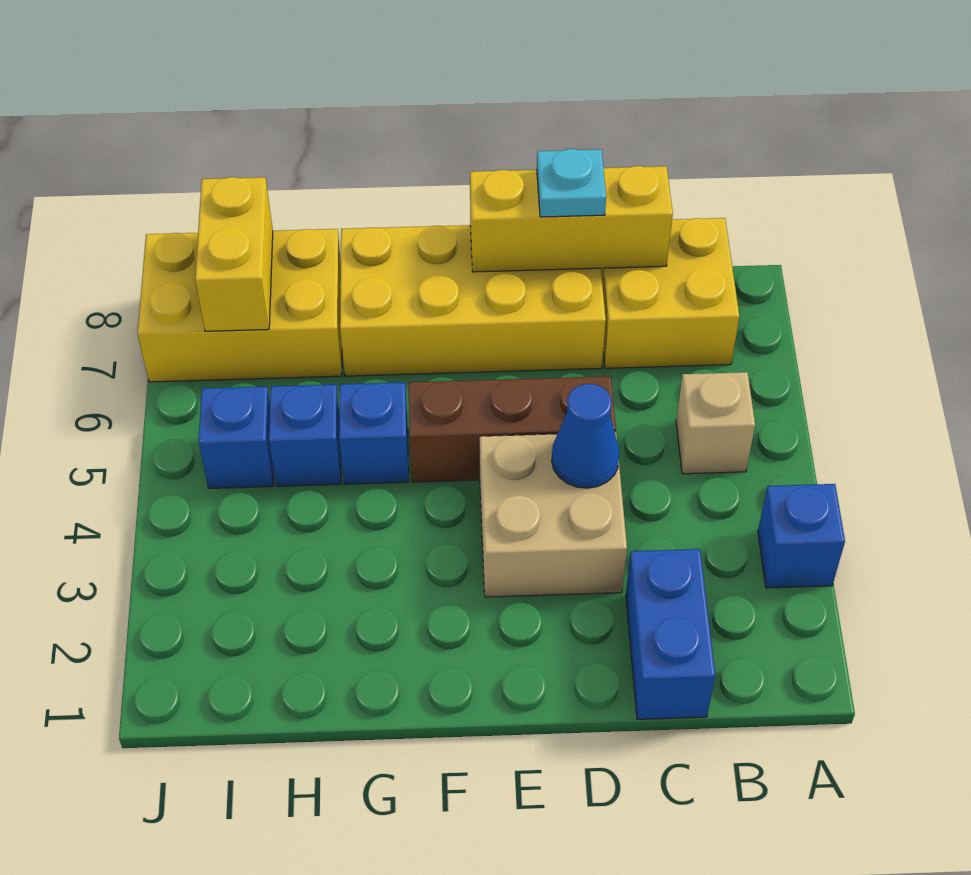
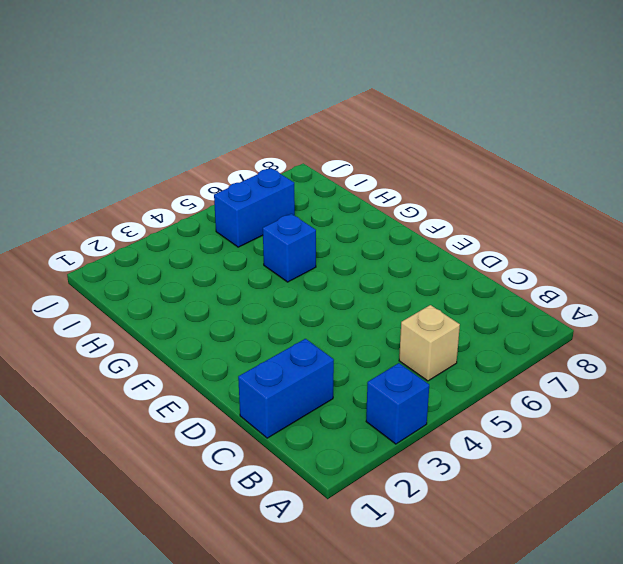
blue brick I5:I6 level 1 -> blue brick I5 level 1
none -> yellow brick B7:C8 level 1
none -> tan brick D3:E4 level 1
none -> brown brick D5:F5 level 1

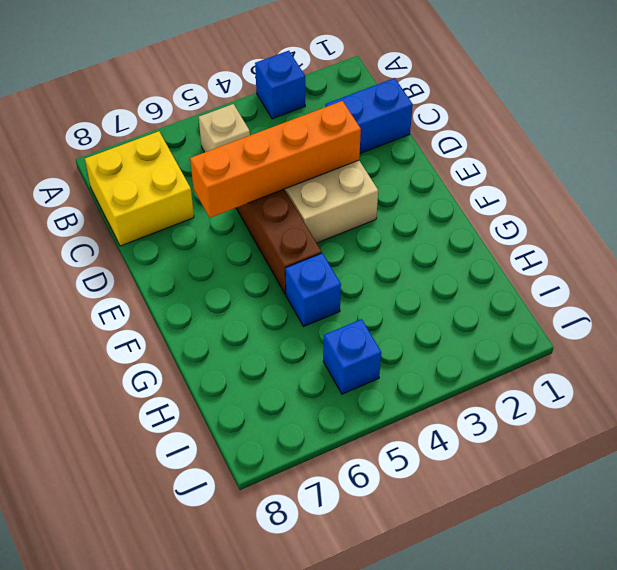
orange brick D3:D6 level 2 -> blue cone D4 level 2
none -> yellow brick D7:G8 level 1
none -> blue brick H5 level 1
none -> yellow brick H7:J8 level 1

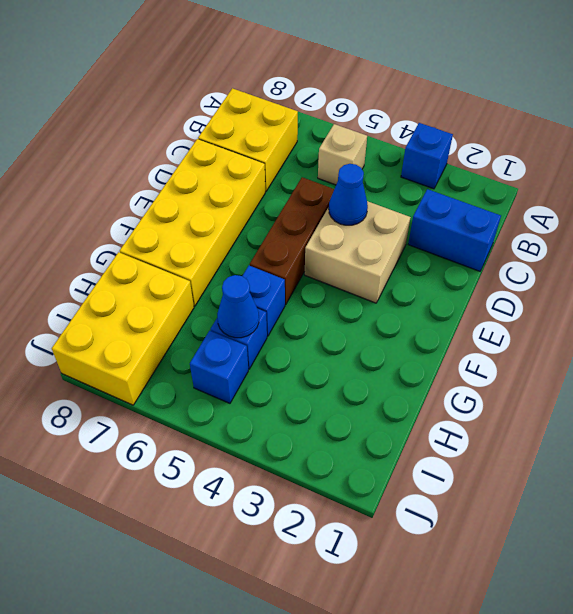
blue cone H5 level 2 -> none
none -> yellow brick C8:E8 level 2
none -> yellow brick I7:I8 level 2
none -> cyan plate D8 level 3

